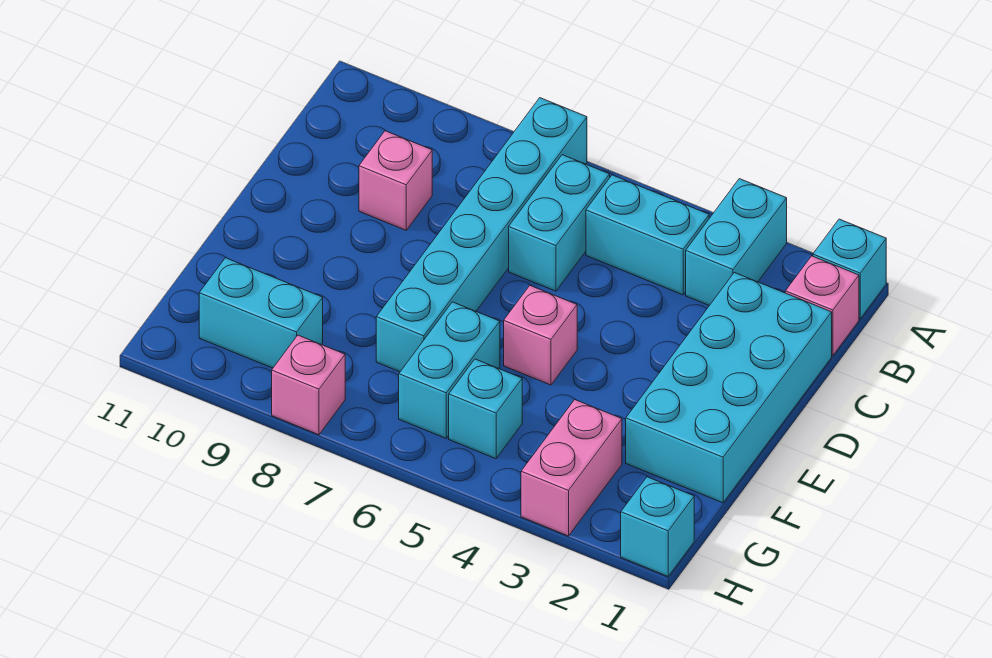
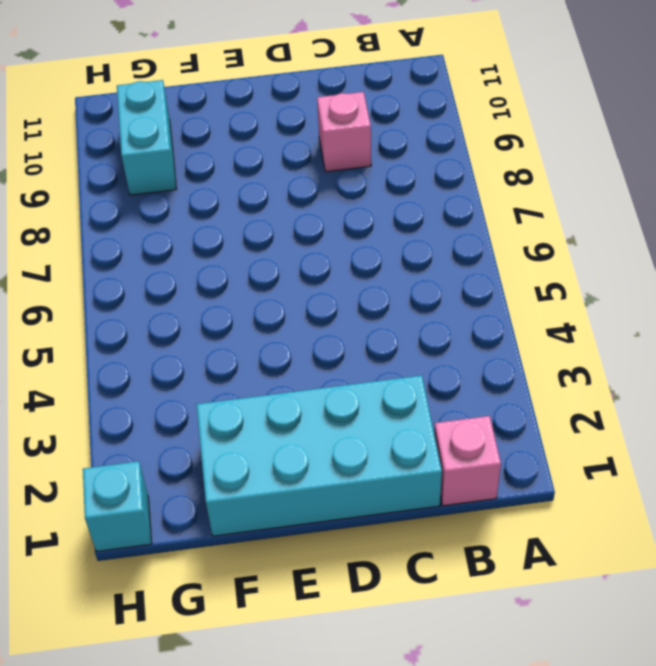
none -> cyan brick A1 level 1
none -> cyan brick A3:B3 level 1
none -> cyan brick A7:F7 level 1

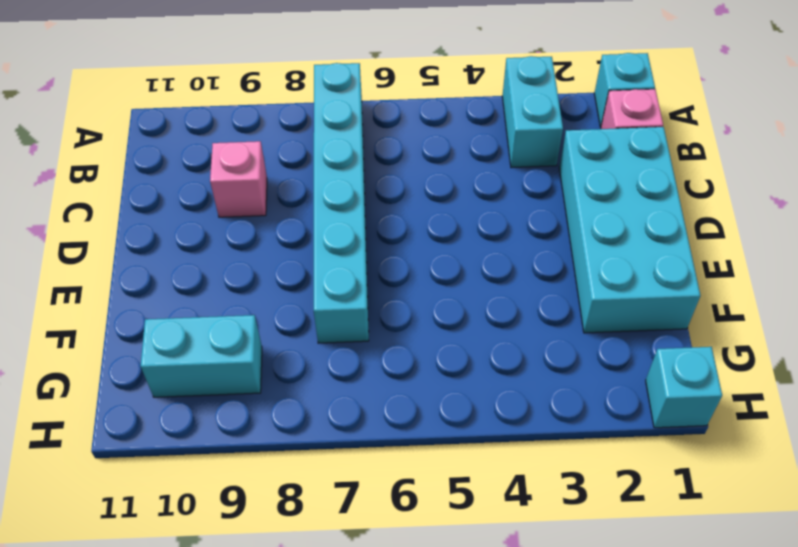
none -> cyan brick B4:B5 level 1
none -> cyan brick B6:C6 level 1
none -> pink brick E5 level 1

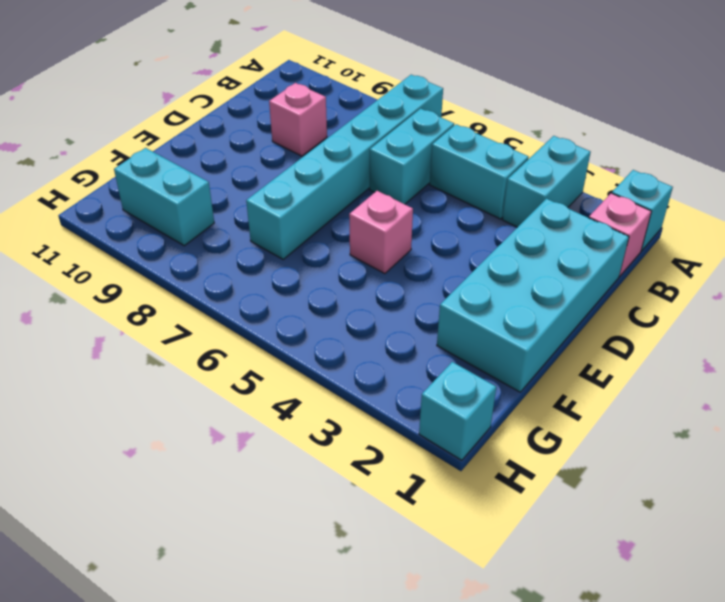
none -> cyan brick F6:G6 level 1
none -> pink brick G3:H3 level 1
none -> cyan brick G5 level 1

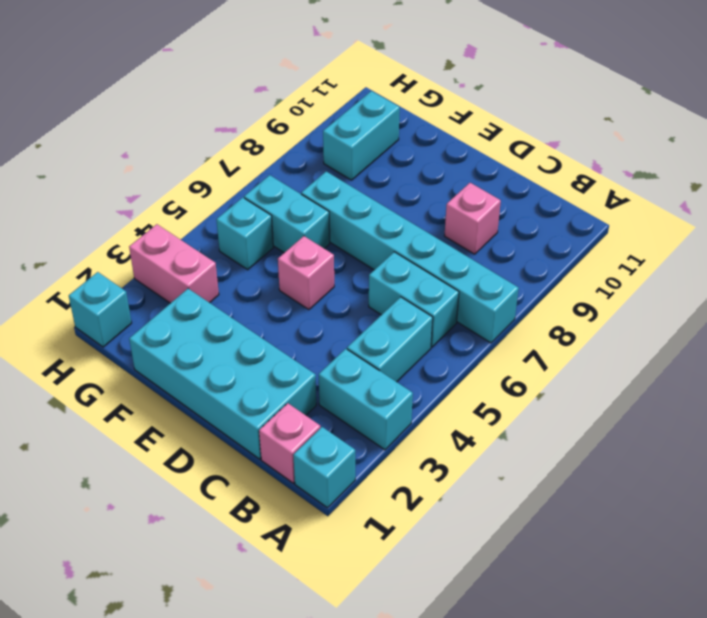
none -> pink brick H8 level 1

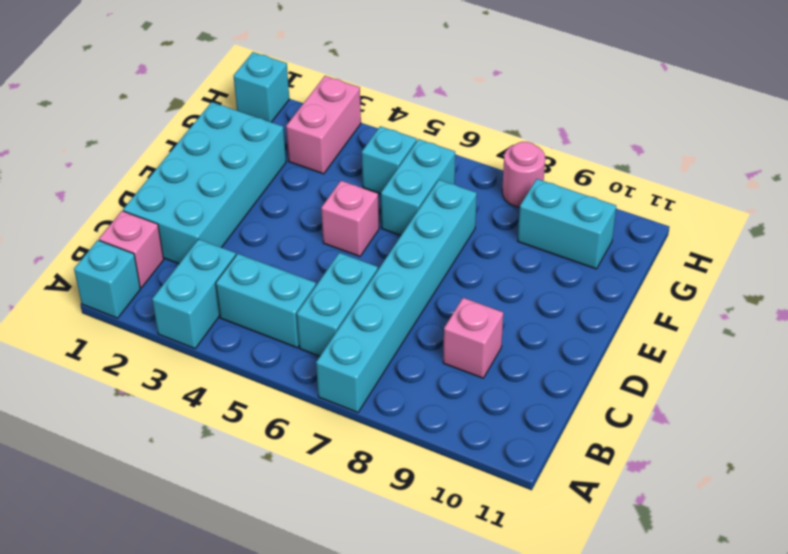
pink round brick H8 level 1 -> pink brick H8 level 1

